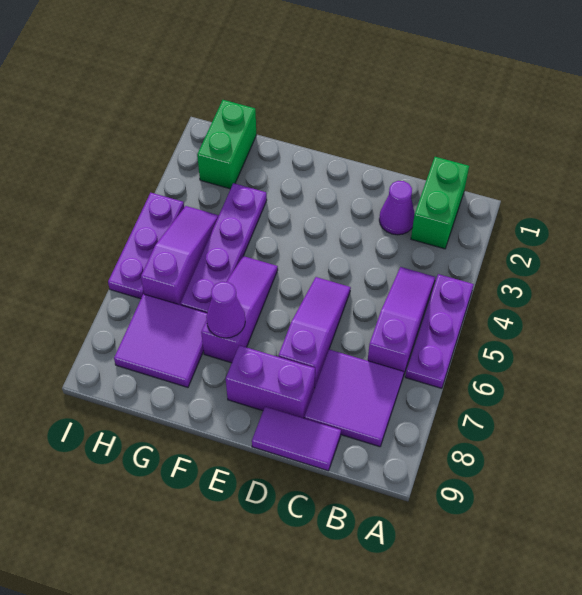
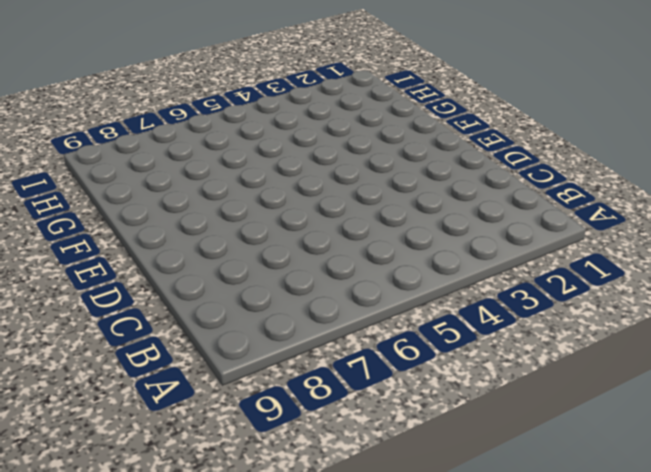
none -> purple plate A4:A6 level 1
none -> green brick B1:B2 level 1
none -> purple slope B4:B6 level 1 top 6

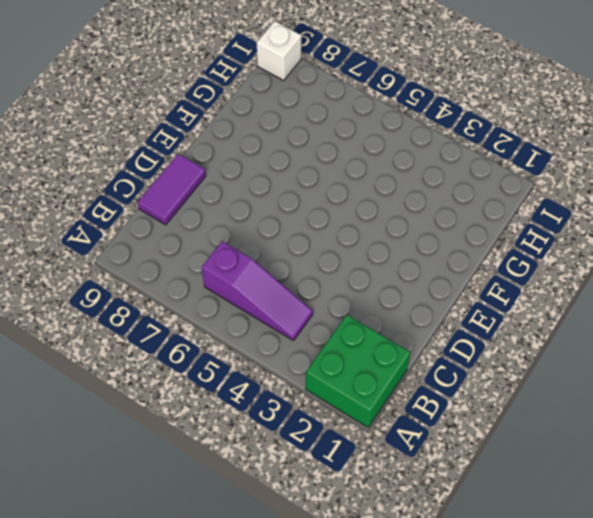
green brick A1:B2 level 1 -> green brick B1:B2 level 1
white brick I9 level 1 -> none
none -> purple plate A4:A6 level 1
none -> purple tile B7:C8 level 1
none -> purple cone C2 level 1

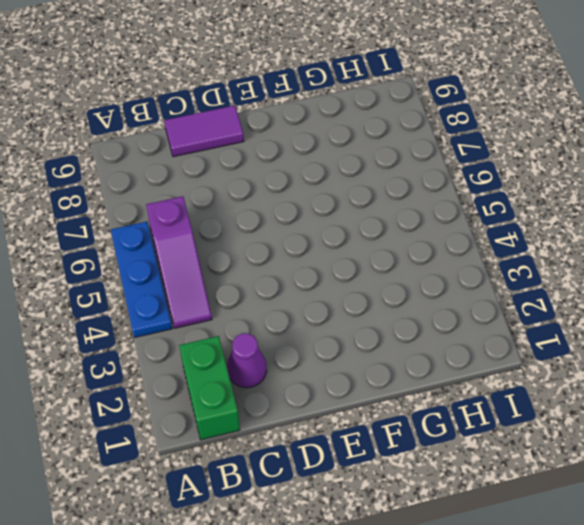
blue plate A4:A6 level 1 -> purple plate A4:A6 level 1
none -> purple tile B7:C8 level 1
none -> purple slope D5:D7 level 1 top 7
none -> purple brick D8:E8 level 1

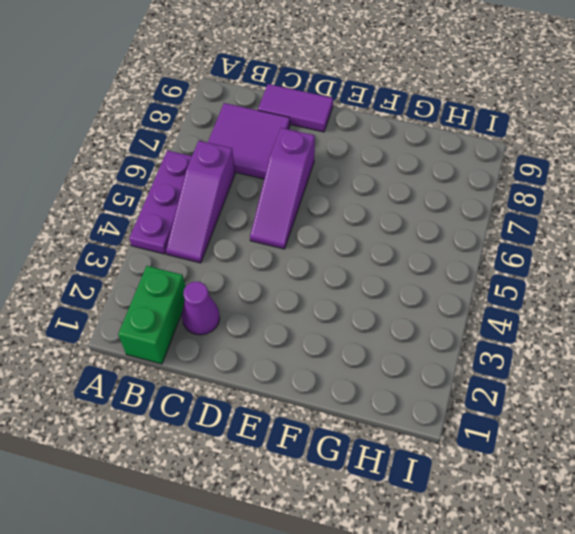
none -> purple brick D8:E8 level 1
none -> purple slope F5:F7 level 1 top 7
none -> purple plate G3:G6 level 1

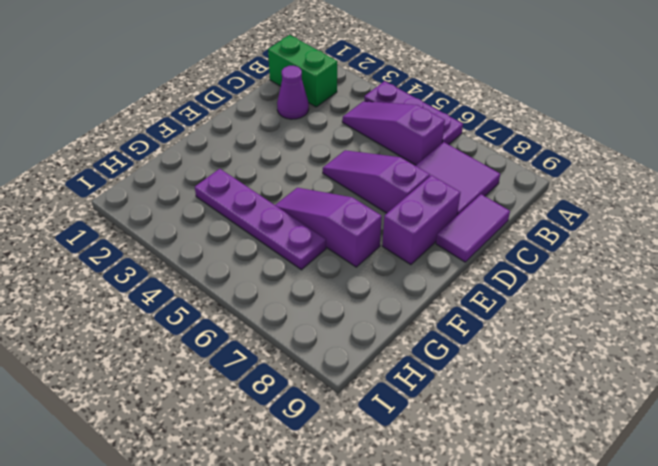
none -> purple tile G7:H8 level 1
none -> green brick H1:H2 level 1
none -> purple slope H4:H6 level 1 top 6

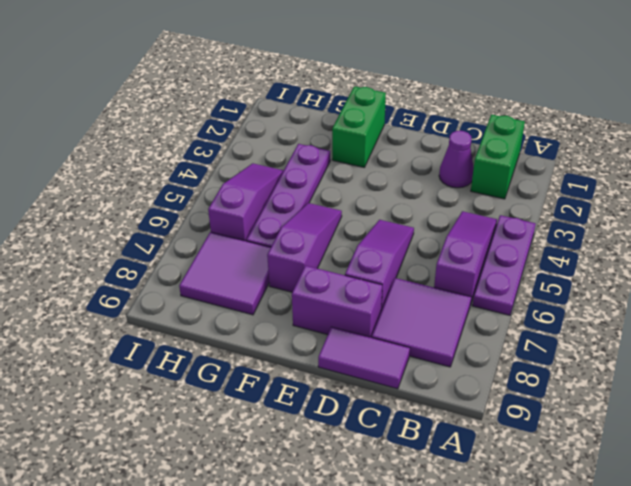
green brick F1:F2 level 1 -> green brick H1:H2 level 1
none -> purple plate I4:I6 level 1
none -> purple cone F7 level 2

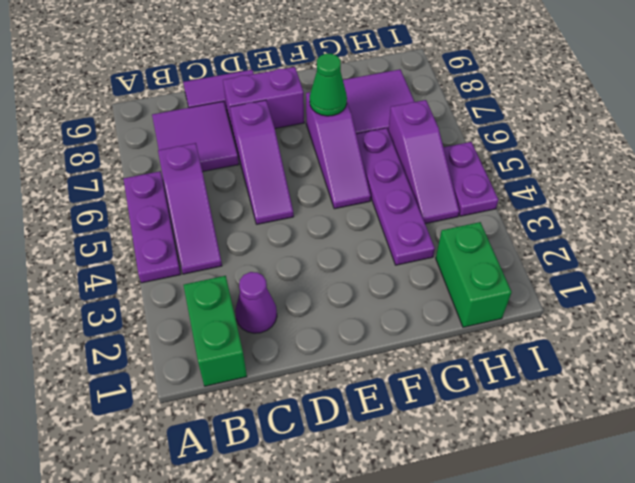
green cone F7 level 2 -> purple cone F7 level 2
purple plate I4:I5 level 1 -> purple plate I4:I6 level 1

